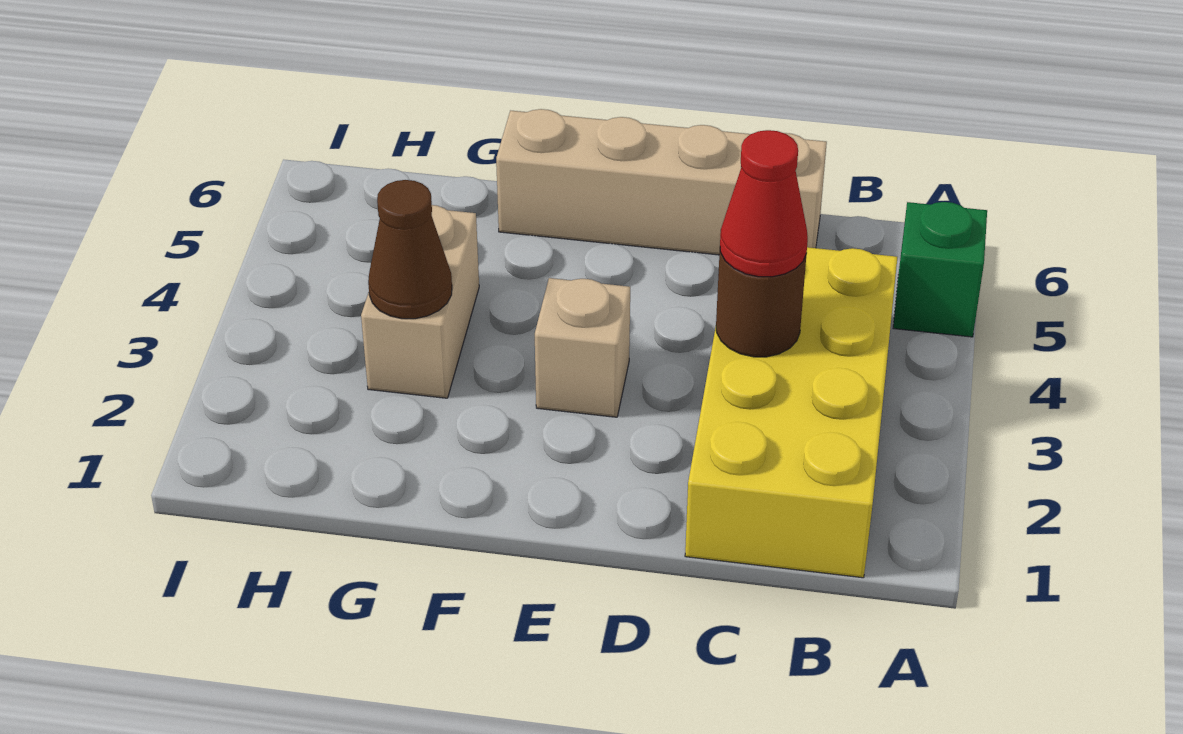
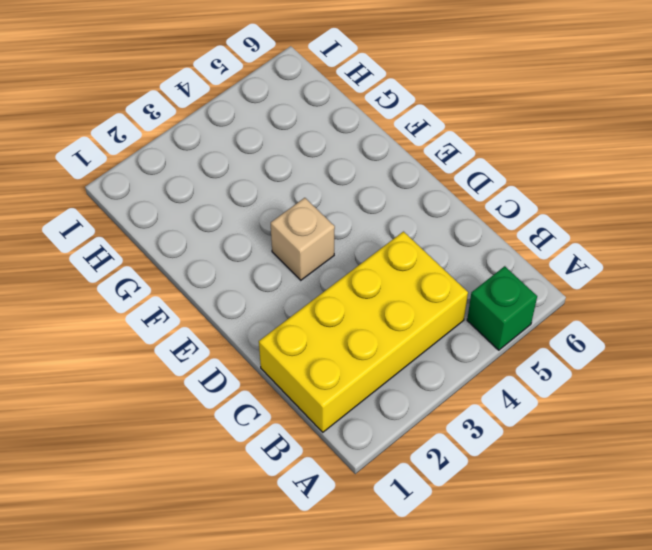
none -> tan brick C6:F6 level 1
none -> tan brick G3:G4 level 1

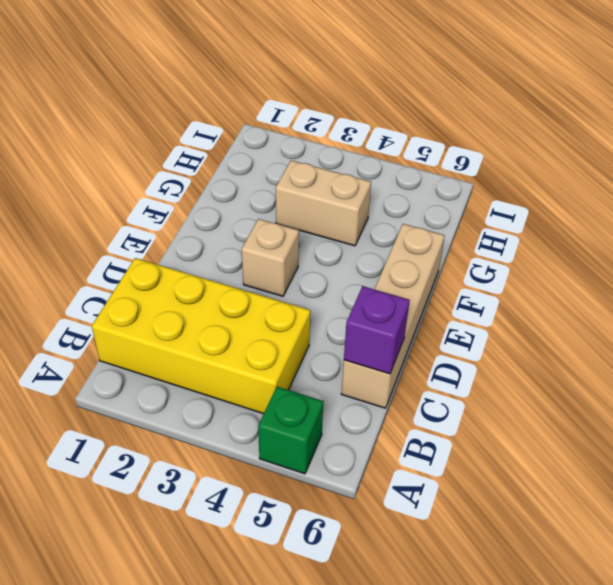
purple brick C6 level 2 -> none
none -> brown round brick C3 level 2
none -> brown cone G3 level 2

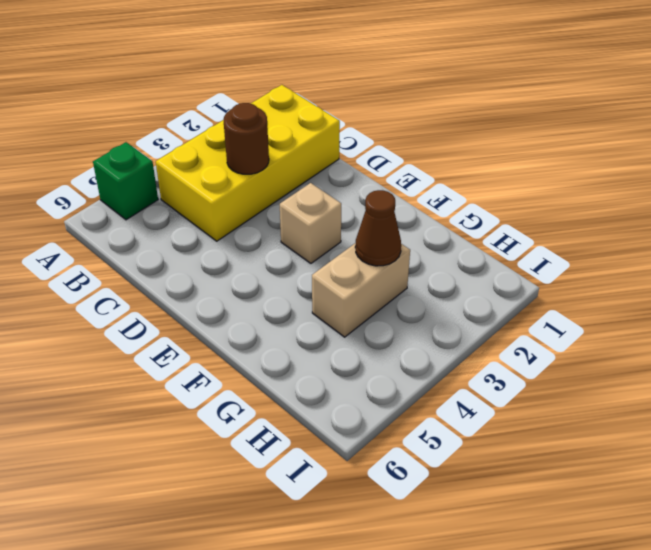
none -> tan brick C6:F6 level 1
none -> red cone C3 level 3

